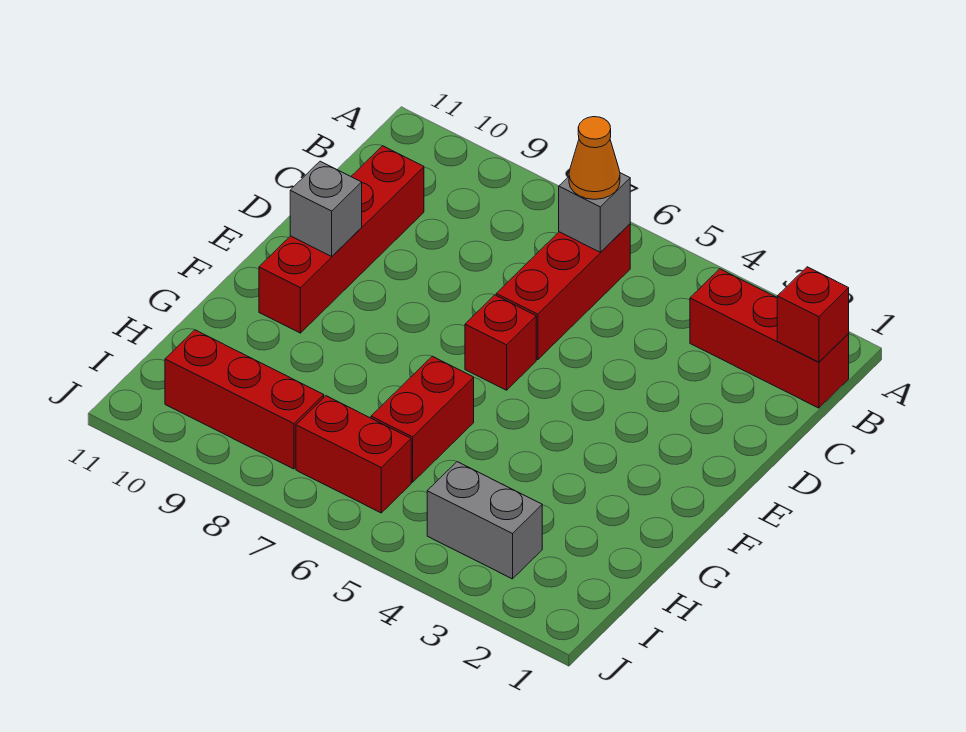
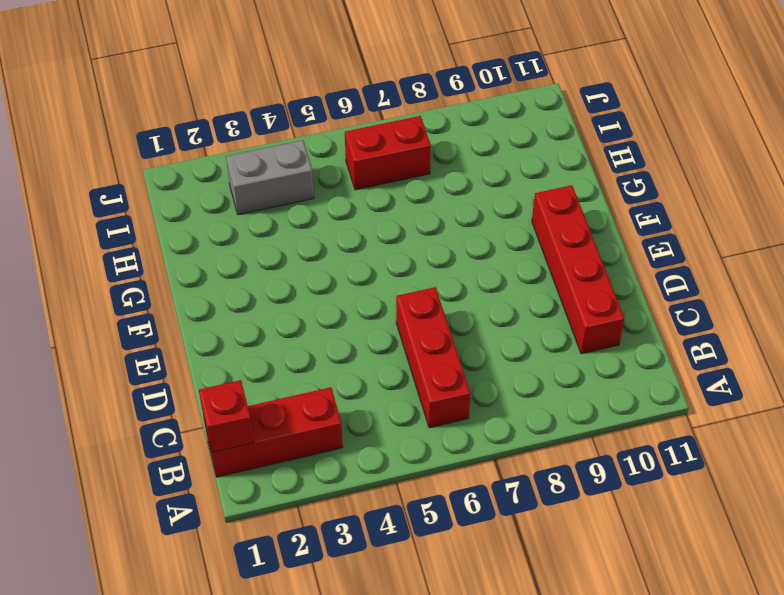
none -> red brick E6 level 1
none -> red brick G6:H6 level 1
none -> red brick I8:I10 level 1

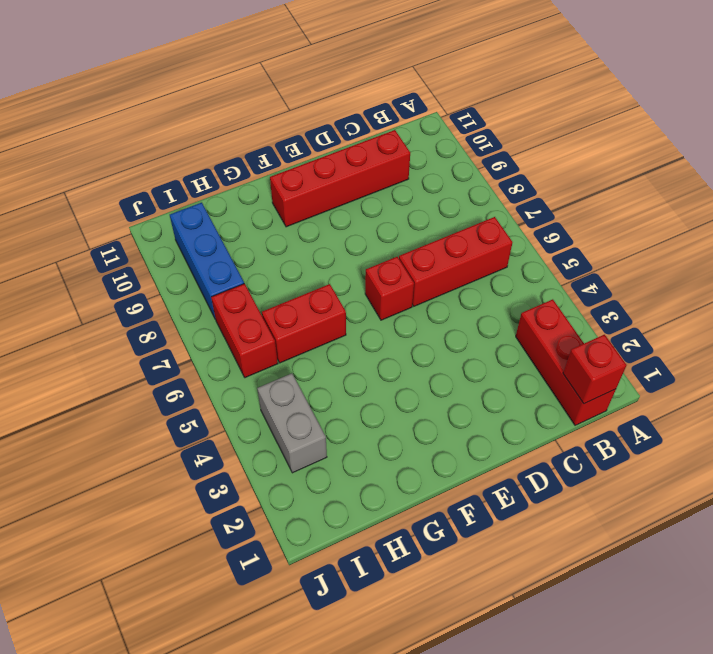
blue brick I8:I10 level 1 -> red brick I8:I10 level 1
none -> grey brick B6 level 2
none -> grey brick E10 level 2
none -> orange cone B6 level 3

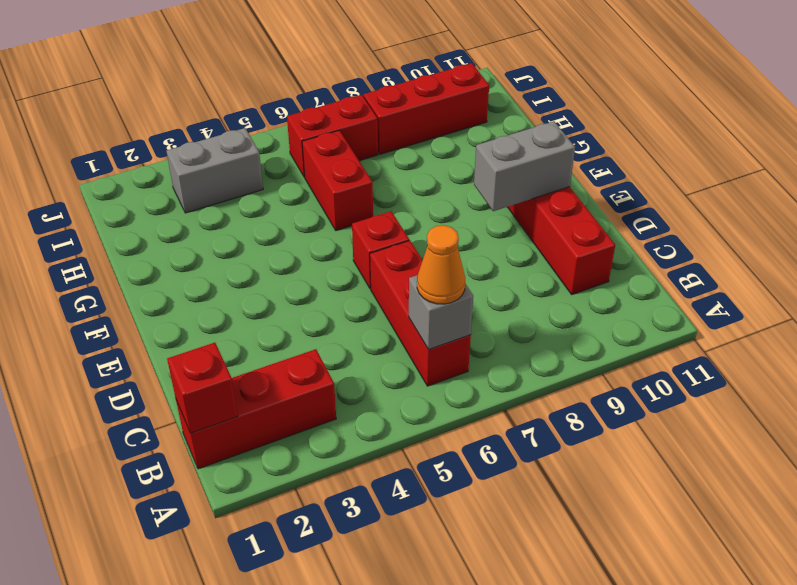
grey brick E9:E10 level 2 -> grey brick E10 level 2

